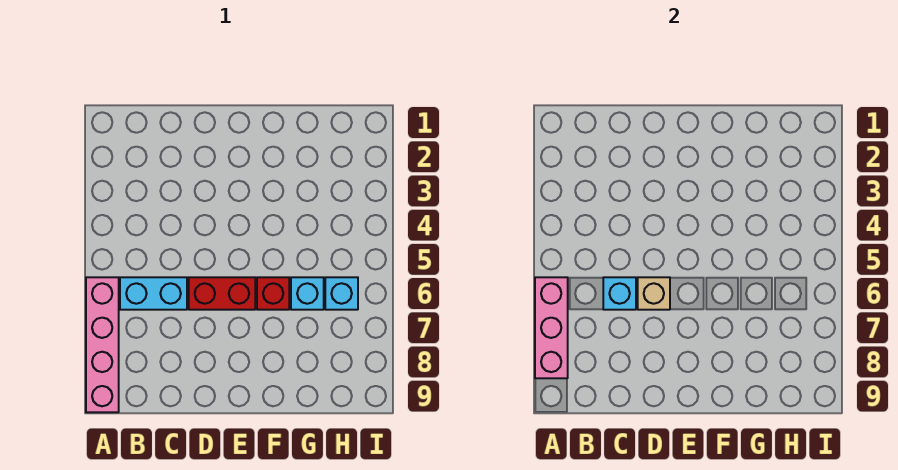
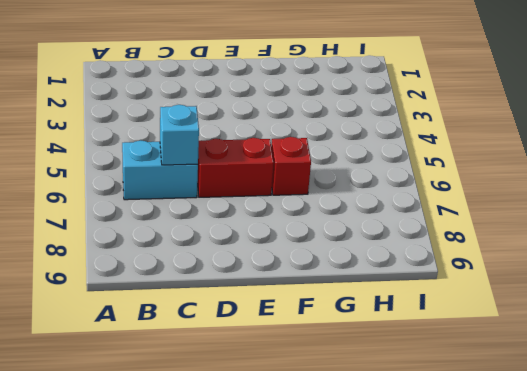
none -> pink brick A6:A9 level 1
none -> cyan brick G6 level 1

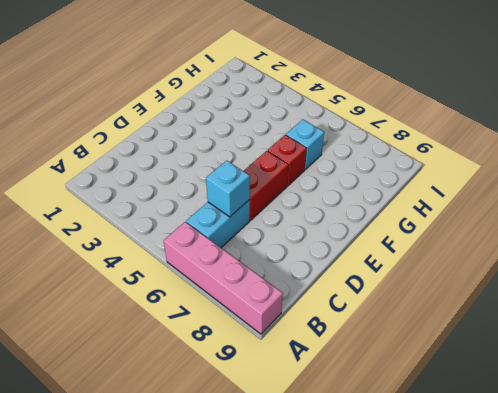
none -> cyan brick H6 level 1
none -> pink brick A6:A8 level 2

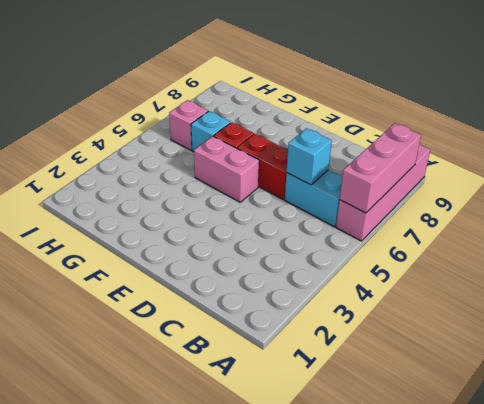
pink brick E5:F5 level 1 -> none
pink brick H6 level 1 -> cyan brick H6 level 1
none -> tan brick D6 level 2

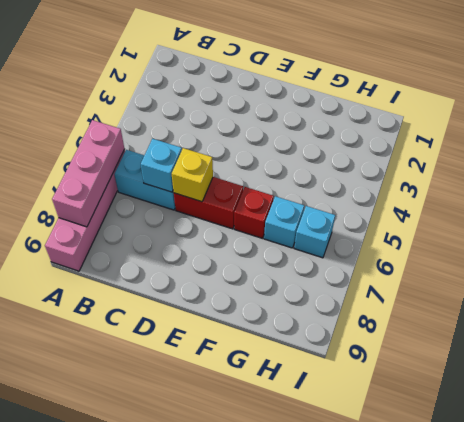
yellow brick D6 level 2 -> tan brick D6 level 2

